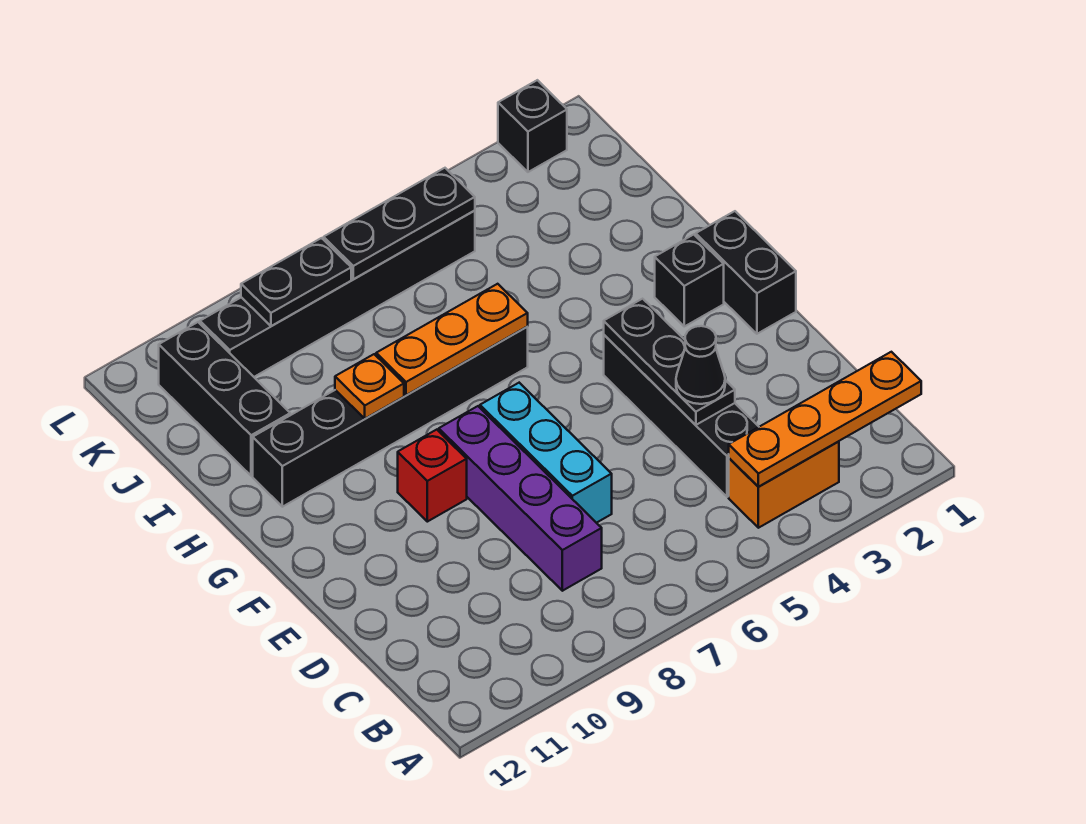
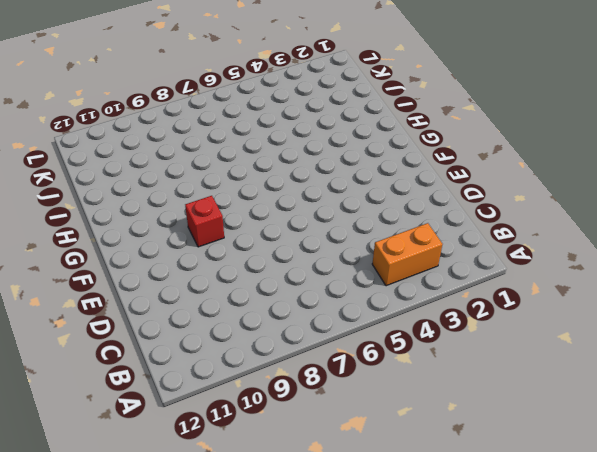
none -> black brick C4:F4 level 1
none -> purple brick C8:F8 level 1
none -> cyan brick D7:F7 level 1

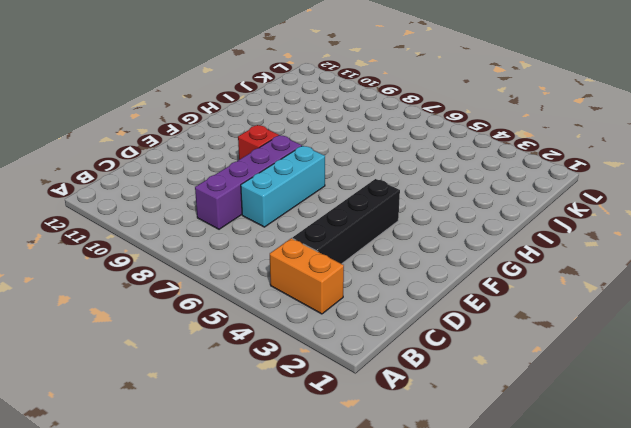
none -> black brick F1:G1 level 1
none -> black brick G2 level 1
none -> black brick H6:H11 level 1

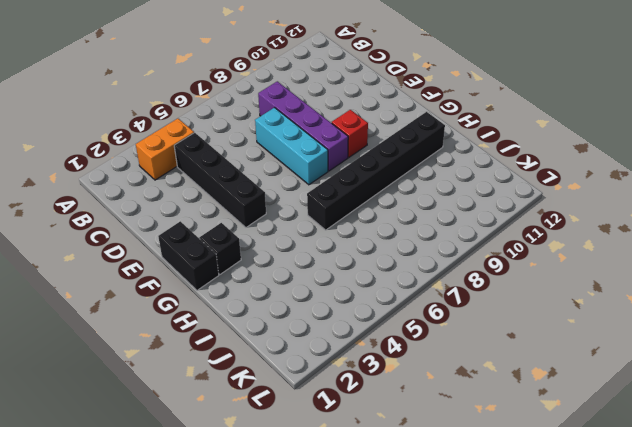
none -> black brick I11:K11 level 1
none -> black brick K5:K10 level 1
none -> black brick L2 level 1

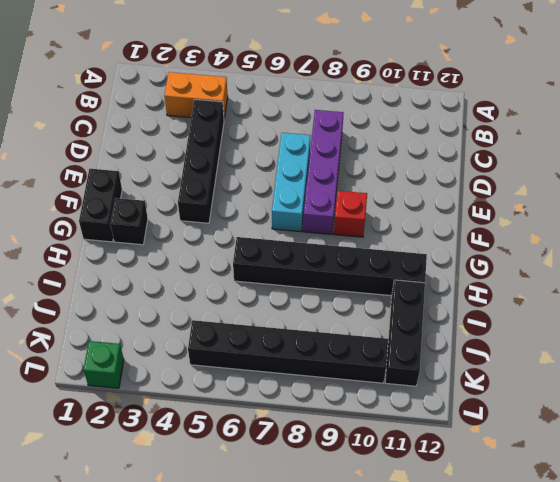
green brick L2 level 1 -> black brick L2 level 1
none -> orange plate B1:B4 level 2
none -> black plate D4:F4 level 2
none -> orange plate H6:H8 level 2

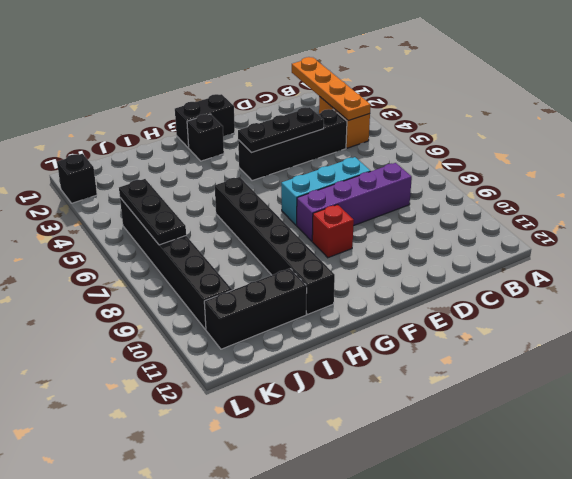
none -> orange plate H6:H8 level 2
none -> orange plate H9 level 2
none -> black plate K8:K9 level 2

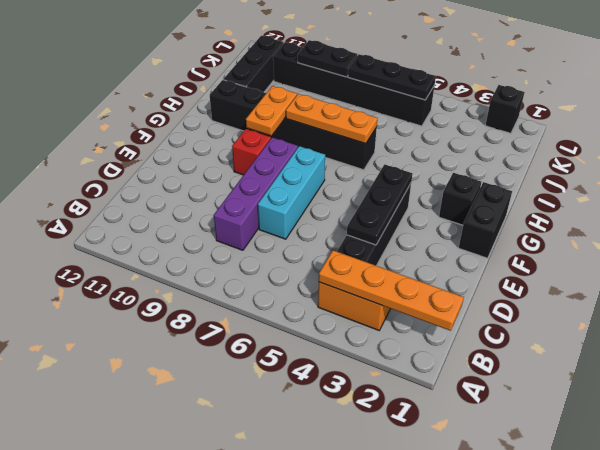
orange plate G9:H9 level 2 -> orange plate H9 level 2
none -> black cone D4 level 3

